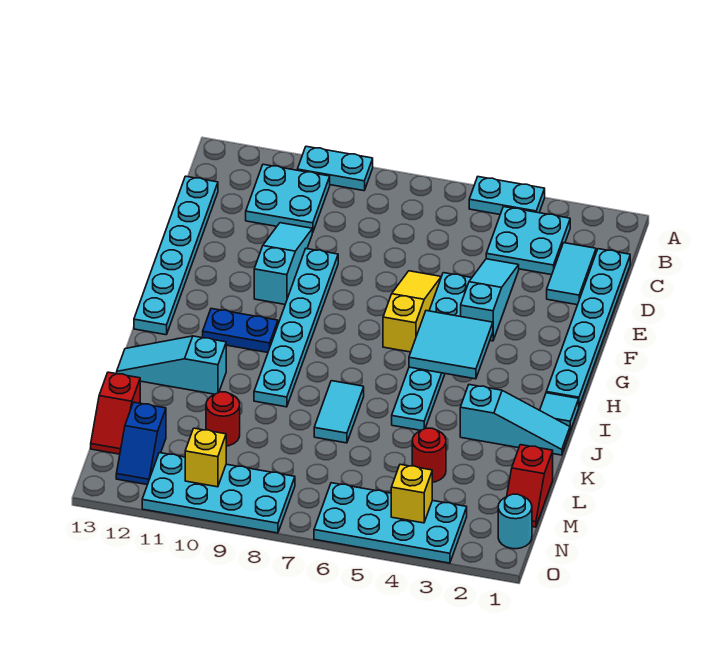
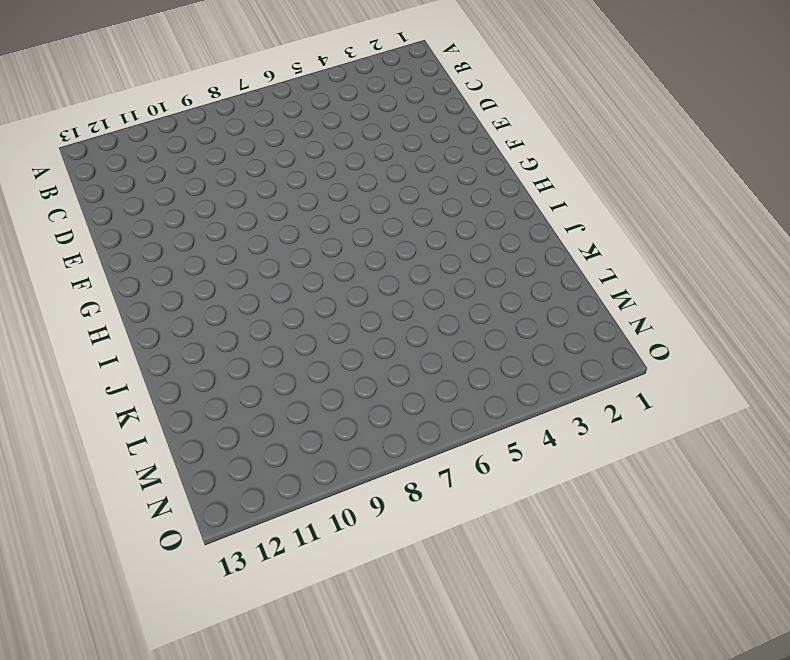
none -> cyan plate A4:A5 level 1
none -> cyan plate A9:A10 level 1
none -> cyan plate B3:C4 level 1

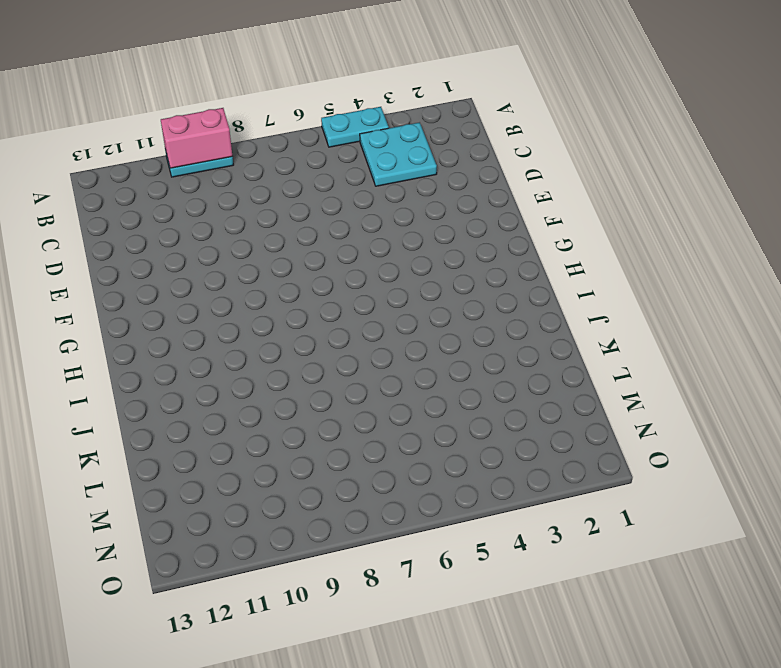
pink brick A9:A10 level 2 -> none
none -> cyan plate B10:C11 level 1
none -> cyan plate C1:H1 level 1
none -> cyan tile C2:D2 level 1

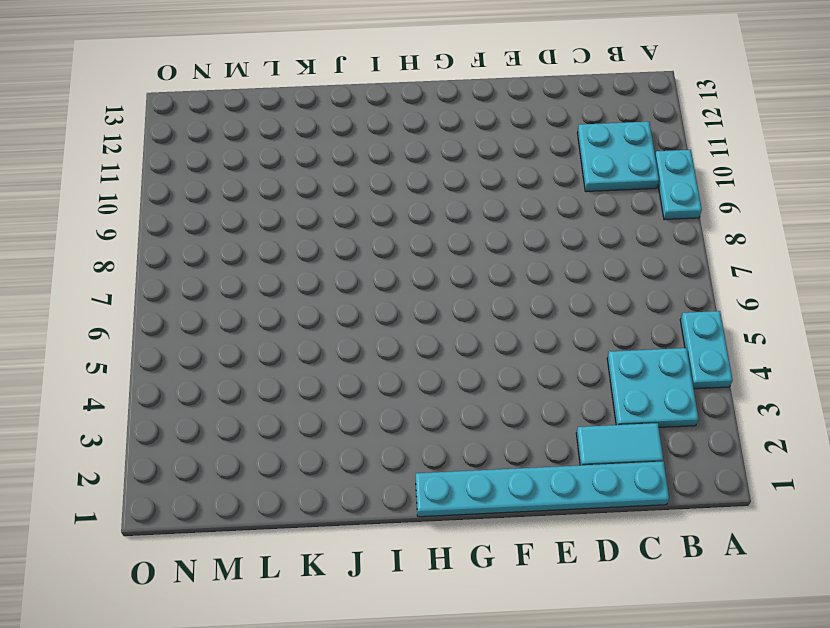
none -> cyan plate C13:H13 level 1
none -> cyan slope D4:F4 level 1 top F
none -> cyan slope D10:F10 level 1 top F

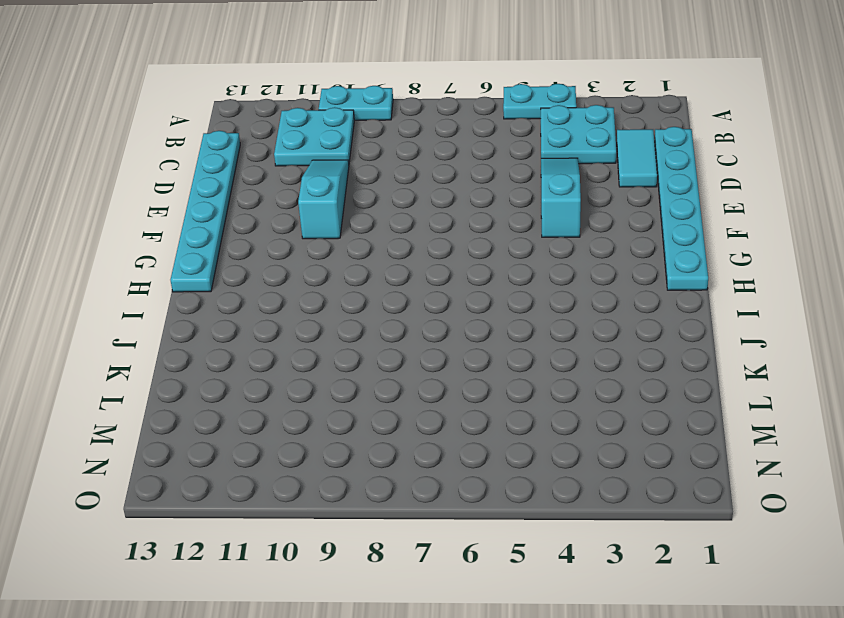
none -> cyan plate E5:J5 level 1
none -> yellow slope E6:G6 level 1 top G
none -> cyan plate E9:J9 level 1

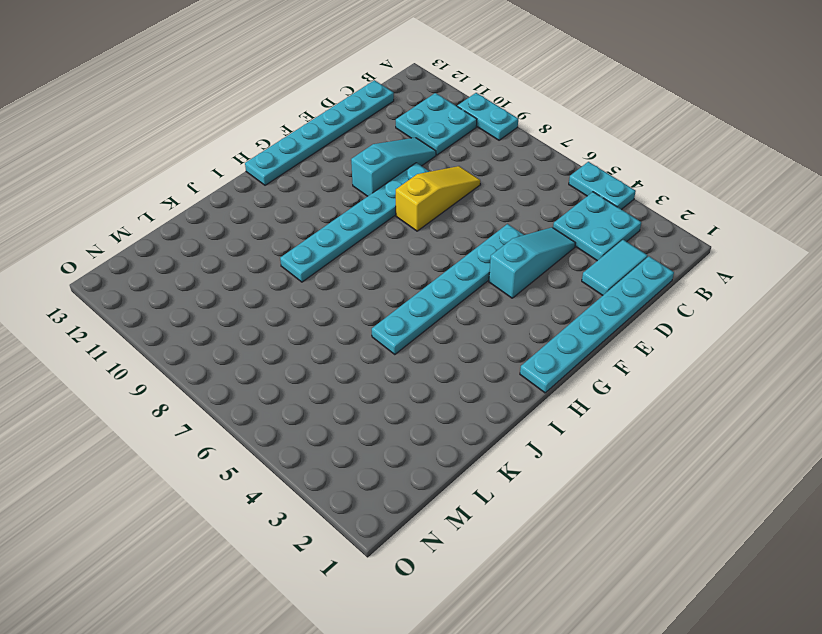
yellow slope D8:F8 level 1 top F -> yellow slope E6:G6 level 1 top G
none -> blue plate H10:H11 level 1
none -> cyan tile I1 level 1
none -> cyan slope J1:J3 level 1 top 3

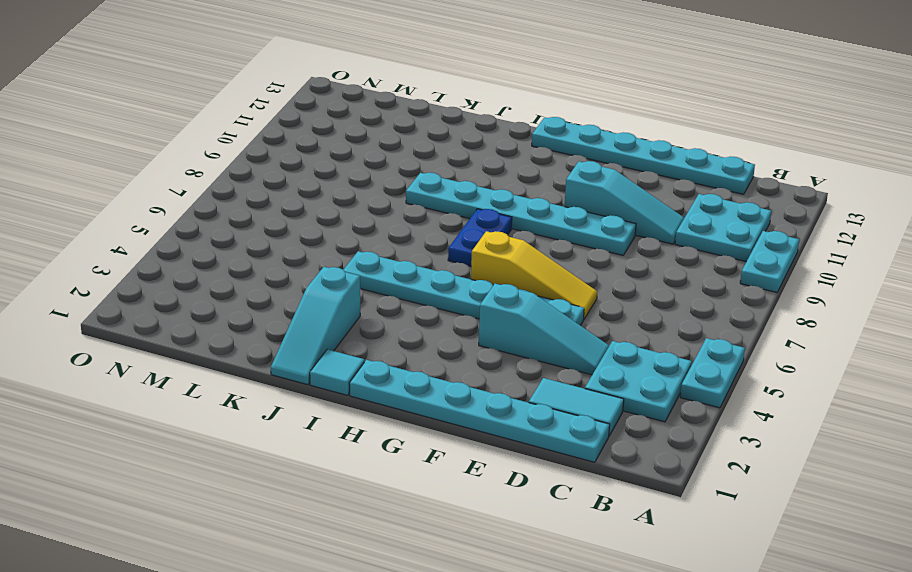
blue plate H7:H8 level 1 -> blue plate H10:H11 level 1
none -> cyan tile J7:K7 level 1
none -> cyan slope J11:J13 level 1 top 11
none -> red slope L1:M1 level 1 top L

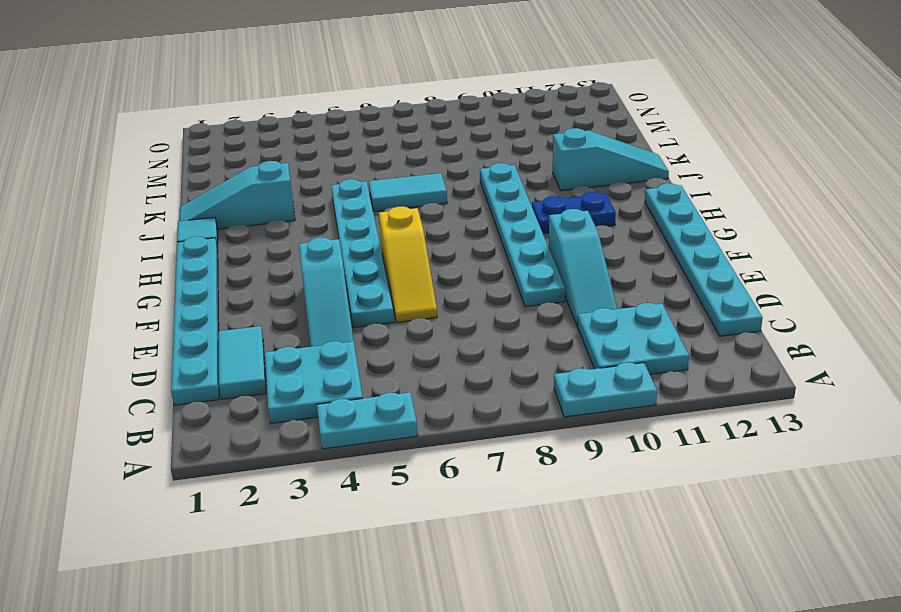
cyan tile J6:J7 level 1 -> cyan tile J7:K7 level 1
none -> red slope L1:M1 level 1 top L
none -> red round brick L4 level 1
none -> red round brick L10 level 1

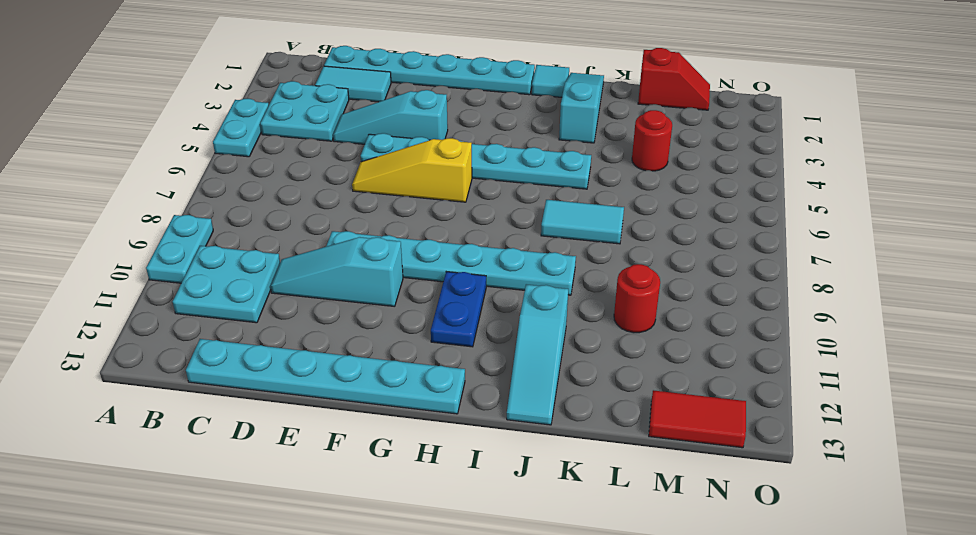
red tile M13:N13 level 1 -> red slope L13:M13 level 1 top L
none -> blue slope M12:N12 level 1 top M
none -> cyan round brick N1 level 1
none -> cyan plate N3:O6 level 1

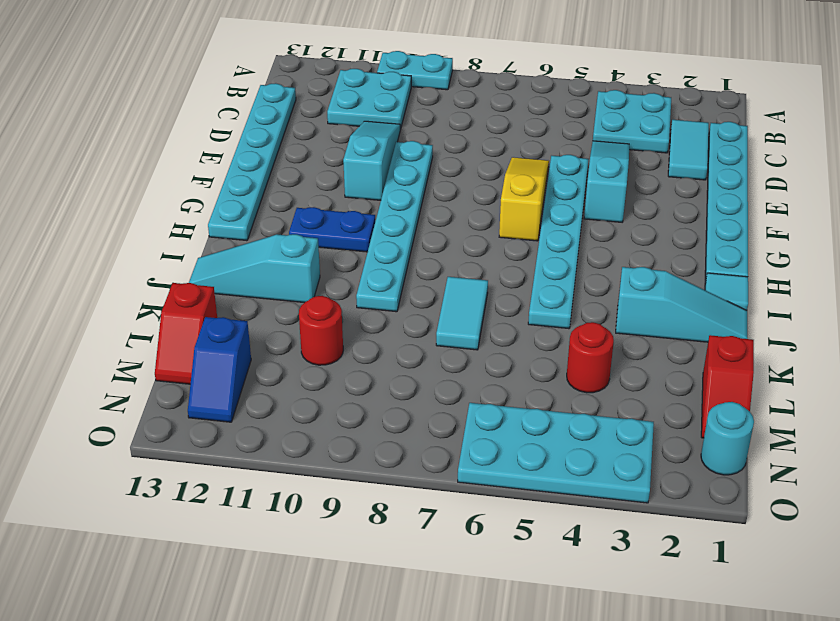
none -> cyan plate A4:A5 level 1
none -> cyan plate N8:O11 level 1
none -> cyan tile G4:H5 level 2

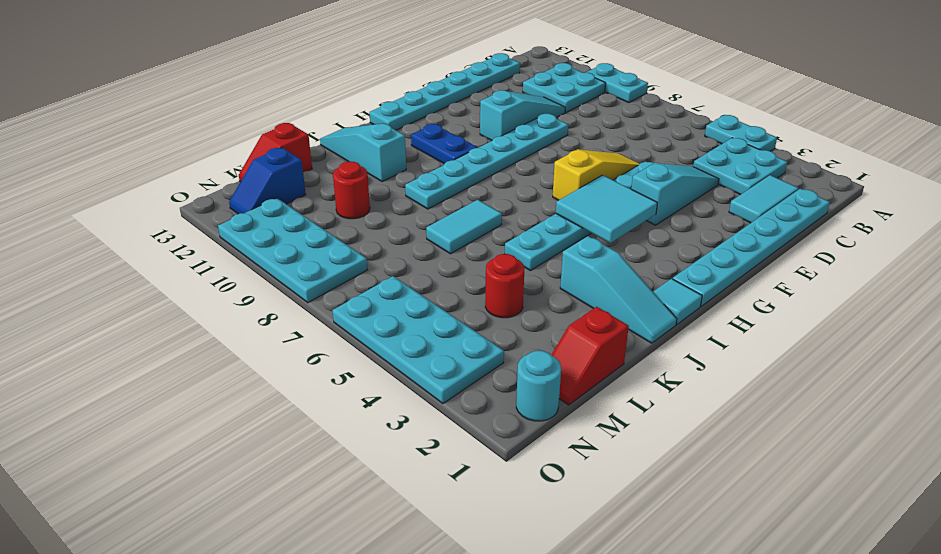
none -> yellow brick N4 level 2
none -> yellow brick N10 level 2

